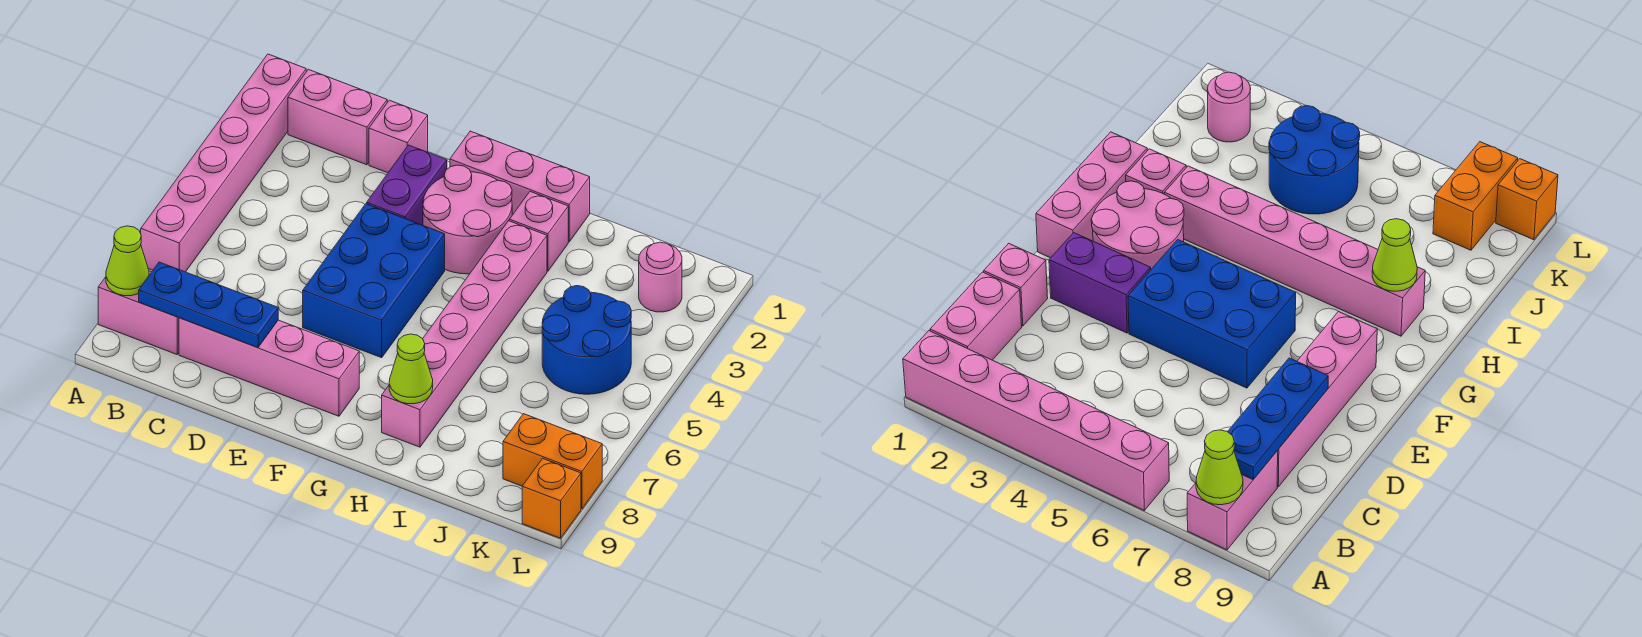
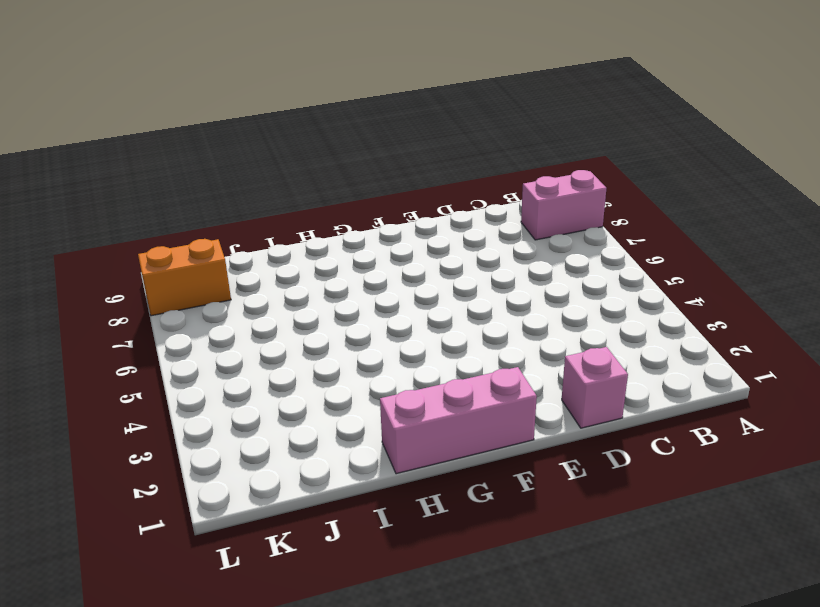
none -> pink brick A1:A6 level 1
none -> pink brick B1:C1 level 1
none -> pink brick C8:F8 level 1

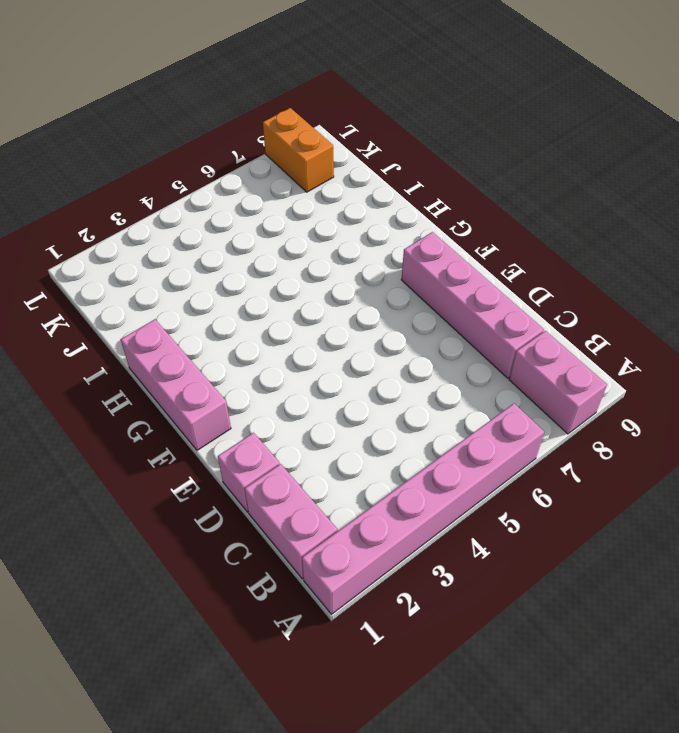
none -> purple brick E2:E3 level 1
none -> blue brick E4:F6 level 1
none -> pink round brick F2:G3 level 1

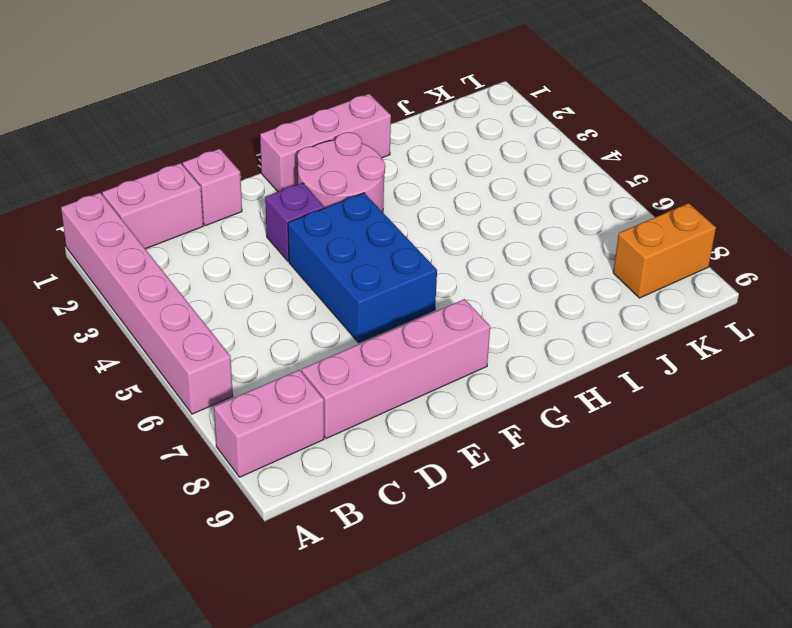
purple brick E3 level 1 -> purple brick E2:E3 level 1
none -> pink brick H2 level 1
none -> pink brick H3:H8 level 1
none -> blue round brick J4:K5 level 1

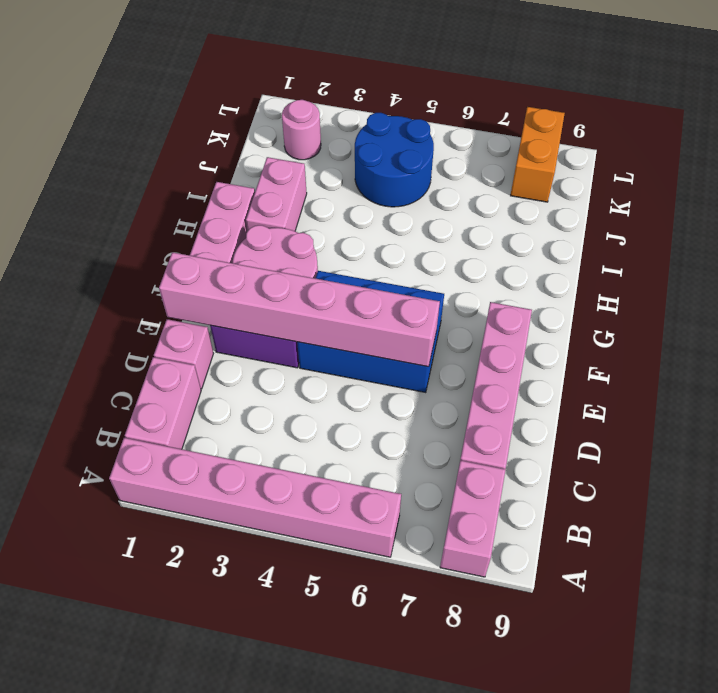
pink brick E1:E6 level 2 -> pink brick H3:H8 level 1
pink brick H2:I2 level 1 -> pink brick H2 level 1
none -> orange brick L9 level 1
none -> lime cone A8 level 2
none -> blue plate B8:D8 level 2

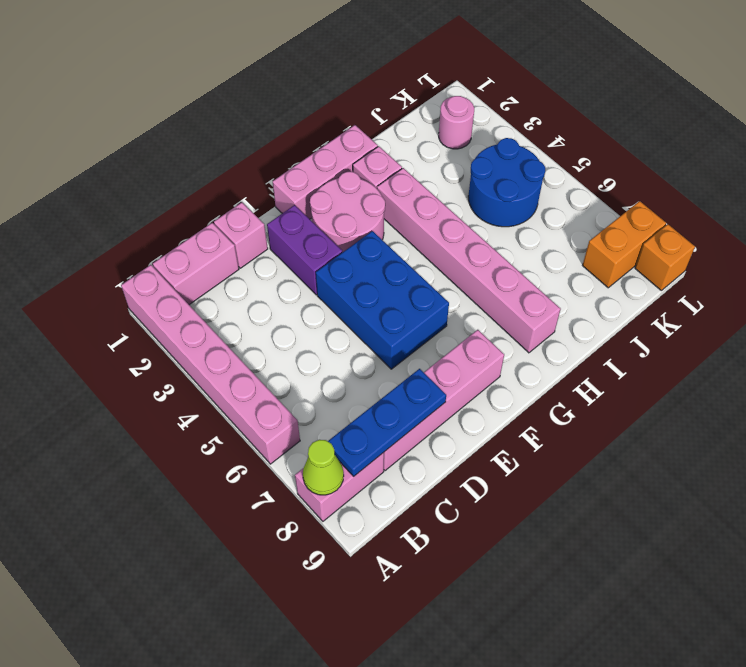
none -> lime cone H8 level 2

